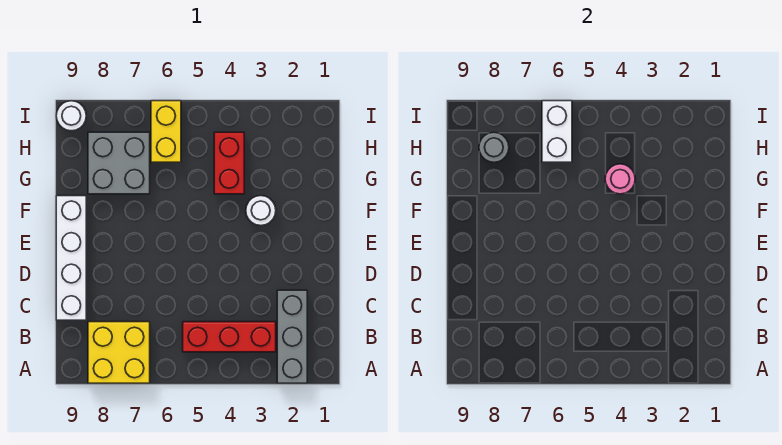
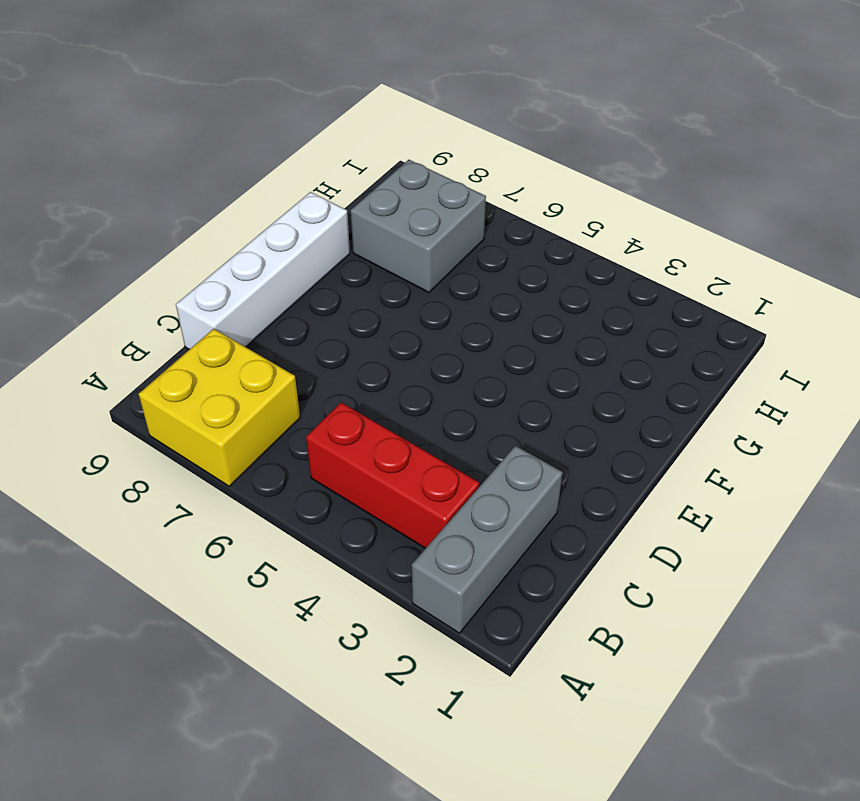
none -> white round brick F3 level 1
none -> red brick G4:H4 level 1
none -> yellow brick H6:I6 level 1

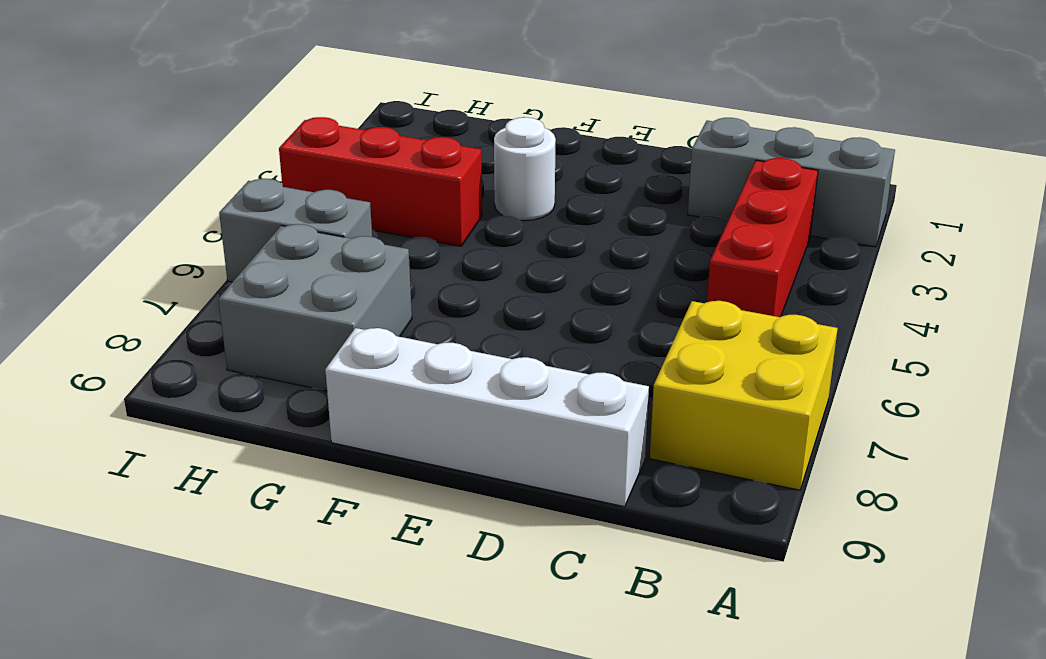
red brick G4:I4 level 1 -> red brick G4:H4 level 1
grey brick H6:I6 level 1 -> yellow brick H6:I6 level 1
none -> white round brick I9 level 1
none -> pink round brick G4 level 2
none -> white brick H6:I6 level 2

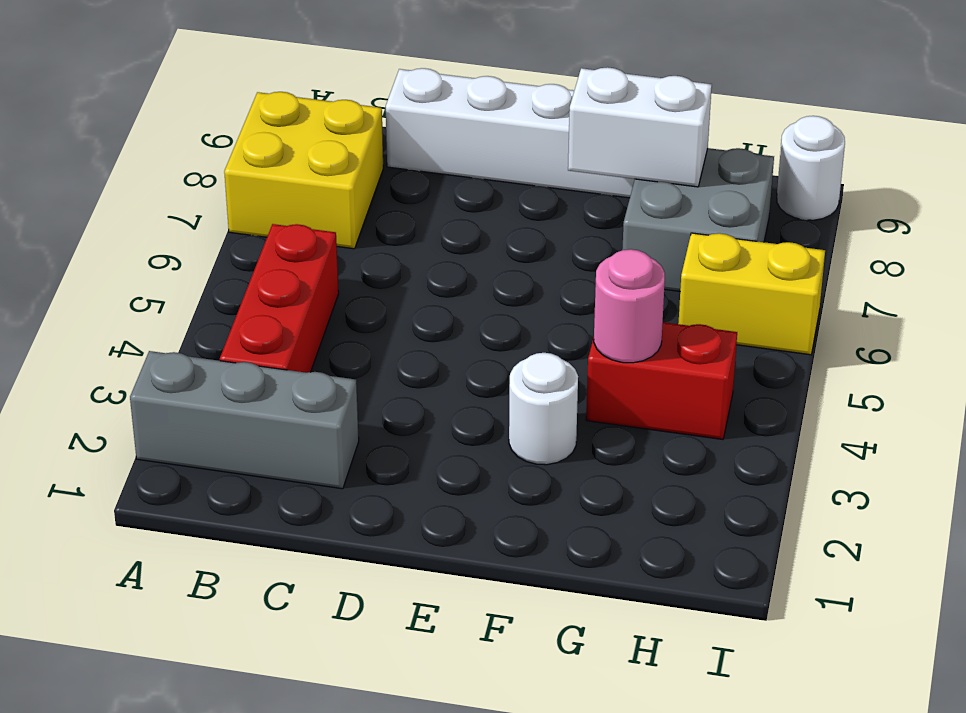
white brick F8:G8 level 2 -> white brick H6:I6 level 2
none -> grey round brick H8 level 2

